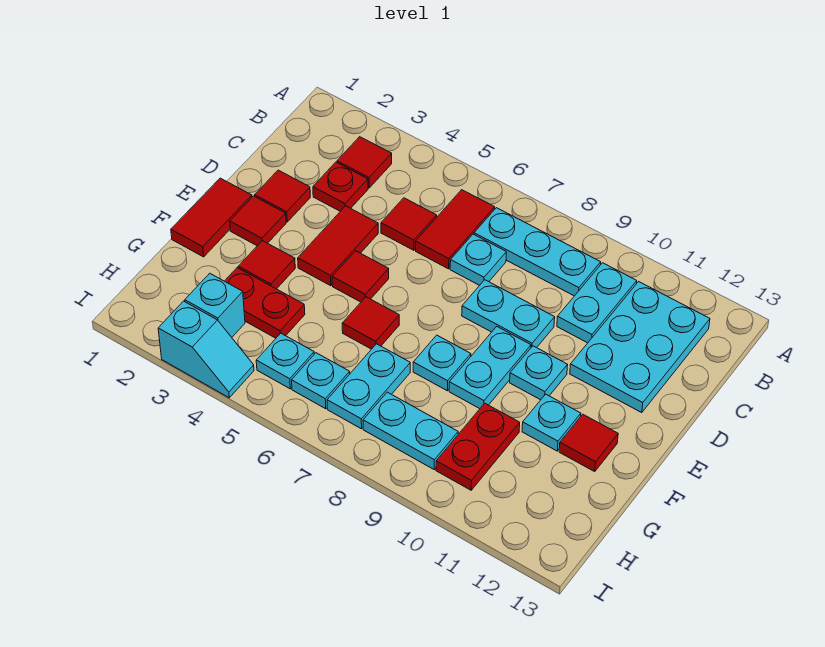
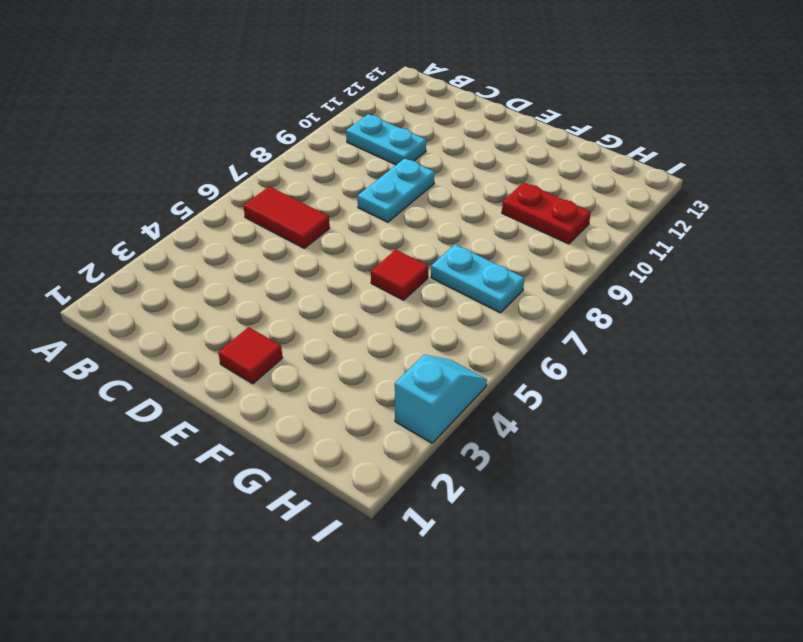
none -> red tile B3 level 1
none -> cyan plate B7:B9 level 1
none -> cyan plate B11:D12 level 1

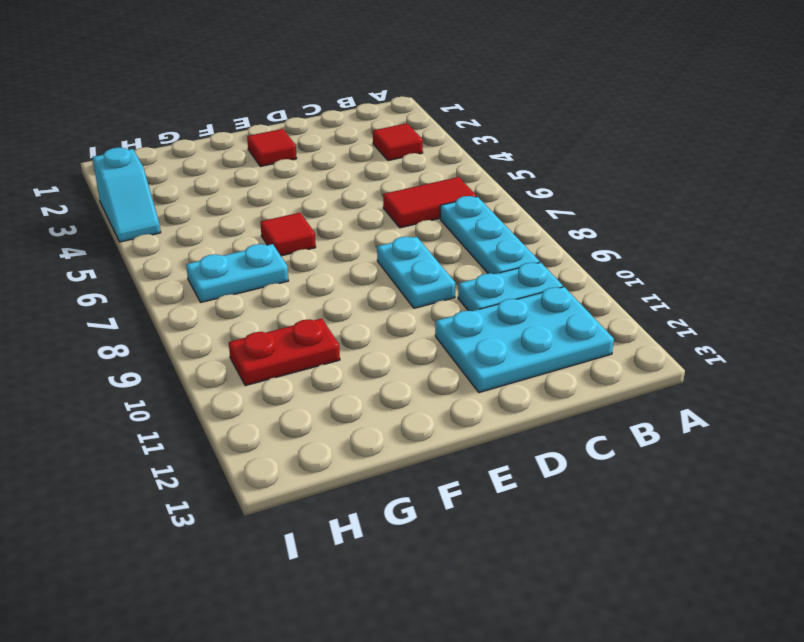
none -> red plate C3 level 1
none -> red tile C5 level 1
none -> cyan plate C7 level 1

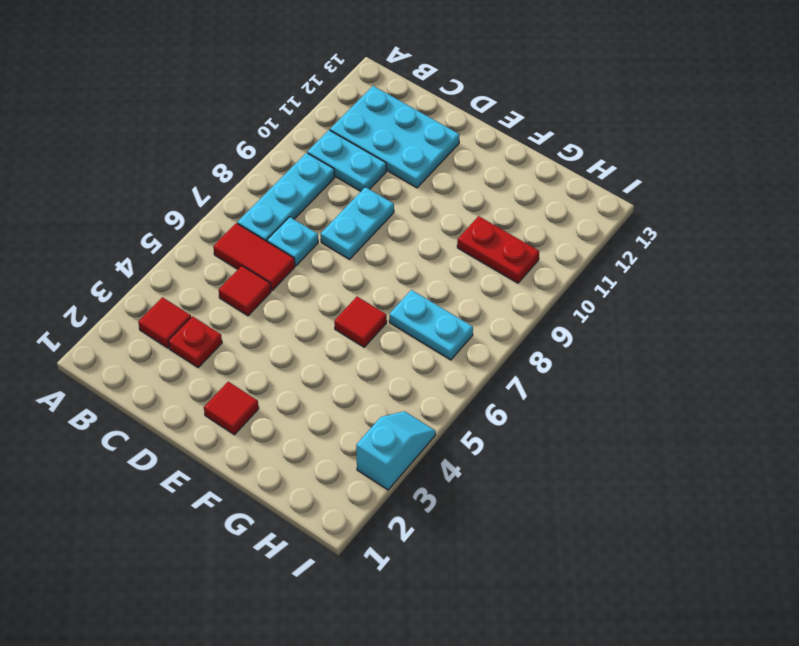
none -> red tile D2 level 1
none -> red tile D4:E4 level 1
none -> red tile E1:F1 level 1

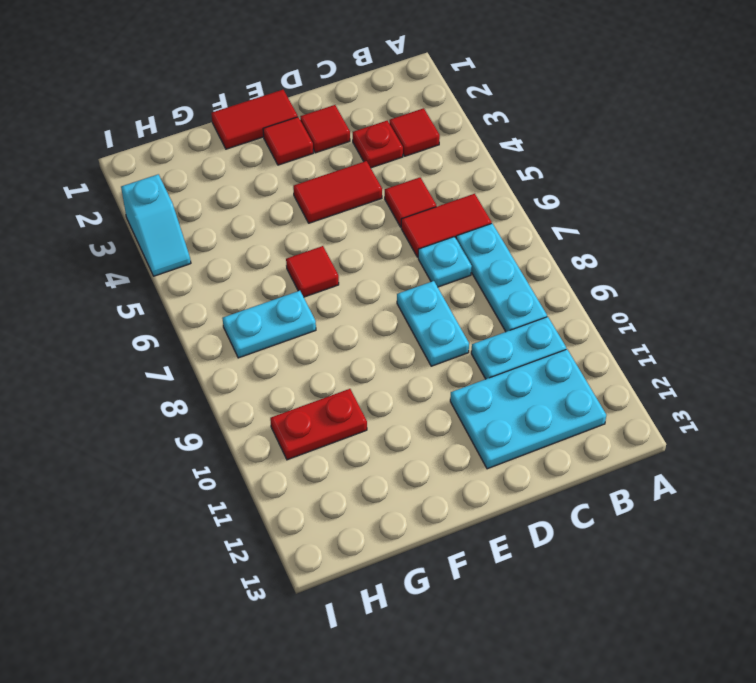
none -> red tile E5 level 1
none -> cyan plate E9:F9 level 1
none -> cyan plate E10 level 1

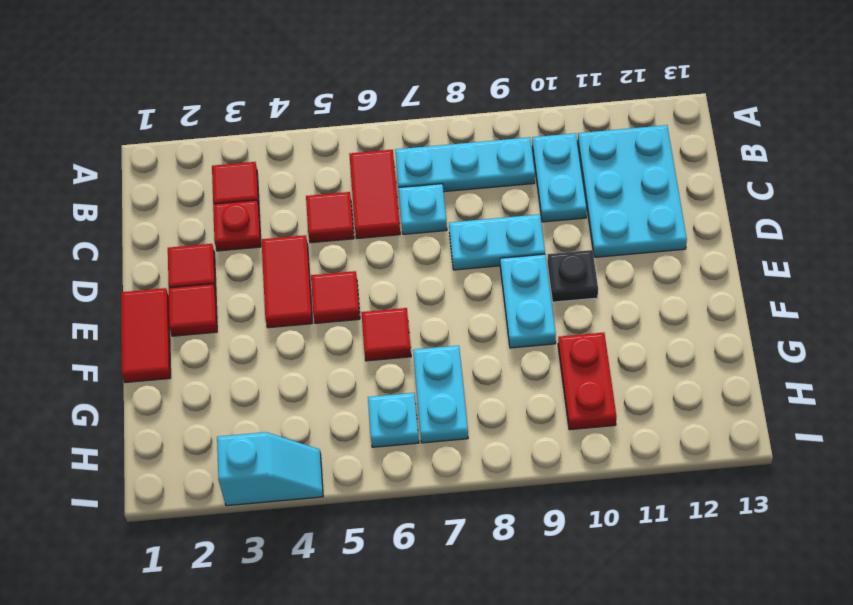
black plate E10 level 1 -> cyan plate E10 level 1
none -> red tile F3 level 1
none -> cyan plate F8 level 1
none -> cyan plate F11 level 1

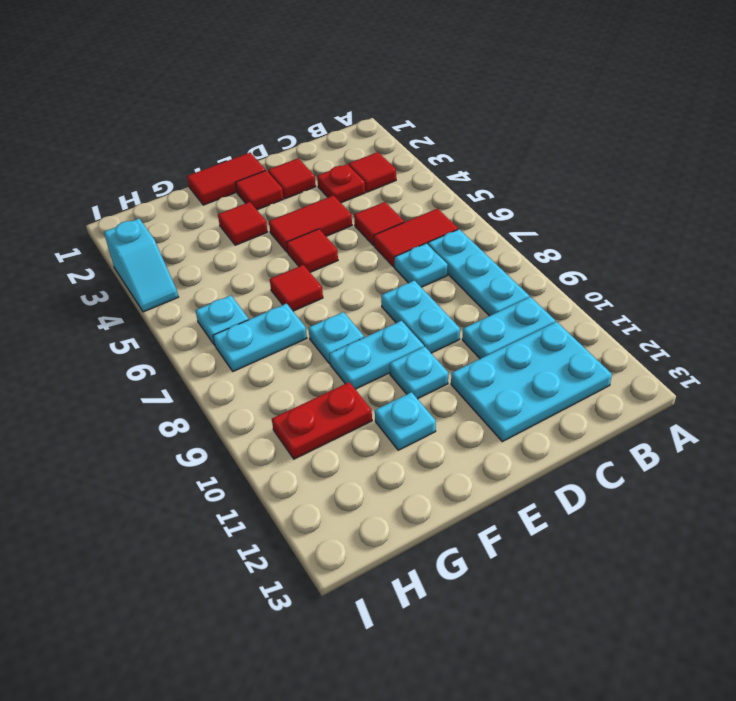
none -> red tile F12 level 1
none -> red plate G3:G4 level 1
none -> cyan brick H3 level 1

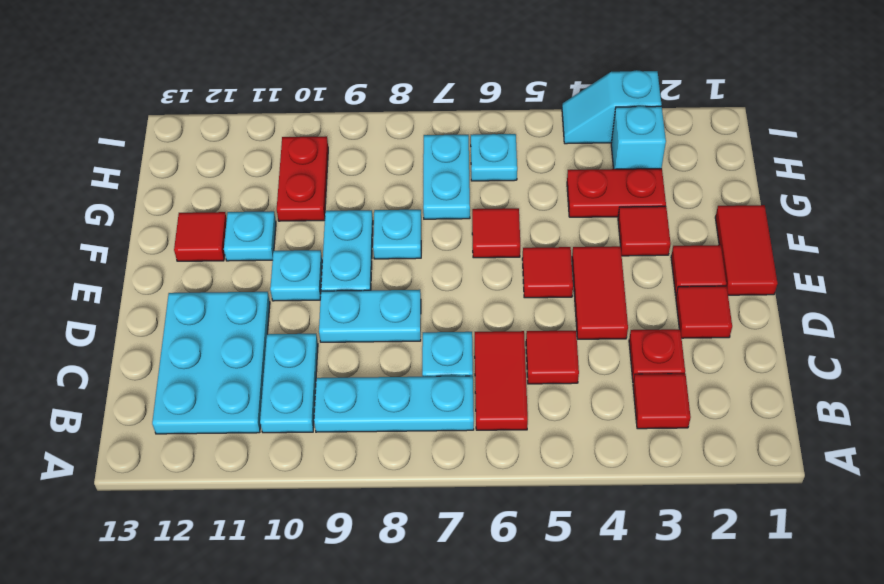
none -> cyan plate H5 level 1
none -> cyan plate H8:H9 level 1

